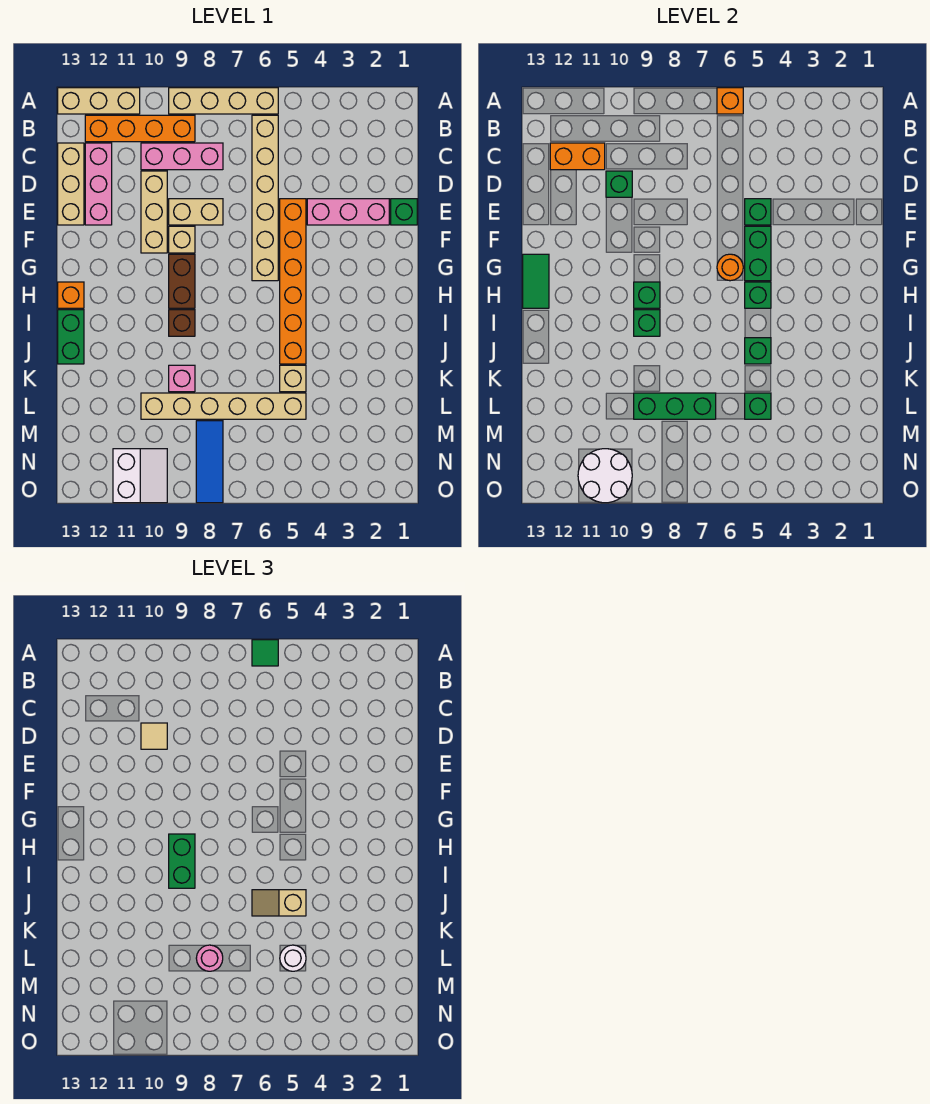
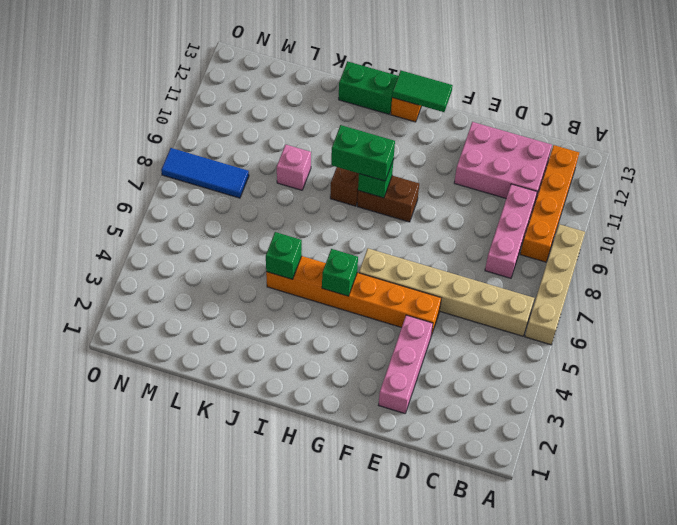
pink brick C11:E12 level 1 -> pink brick C12:E12 level 1
none -> tan brick A11:A13 level 1
none -> tan brick C13:E13 level 1
none -> tan brick D10:F10 level 1
none -> green brick E1 level 1

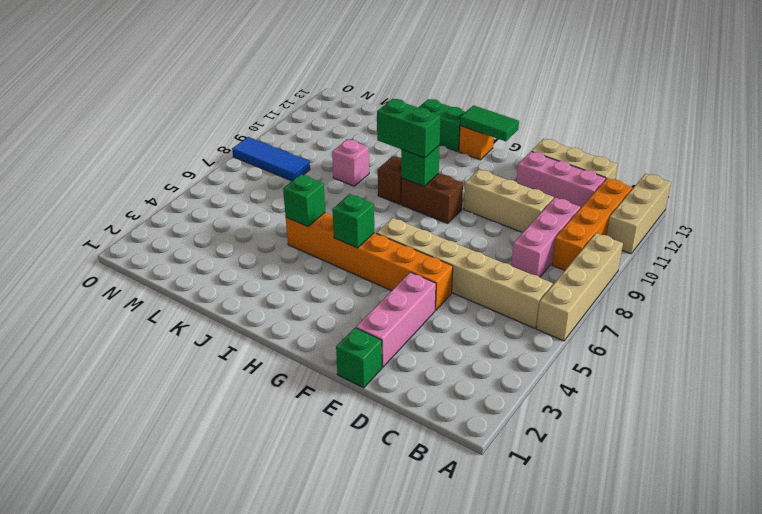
none -> tan brick E8:E9 level 1
none -> tan brick F9 level 1
none -> tan brick K5 level 1
none -> tan brick L5:L10 level 1

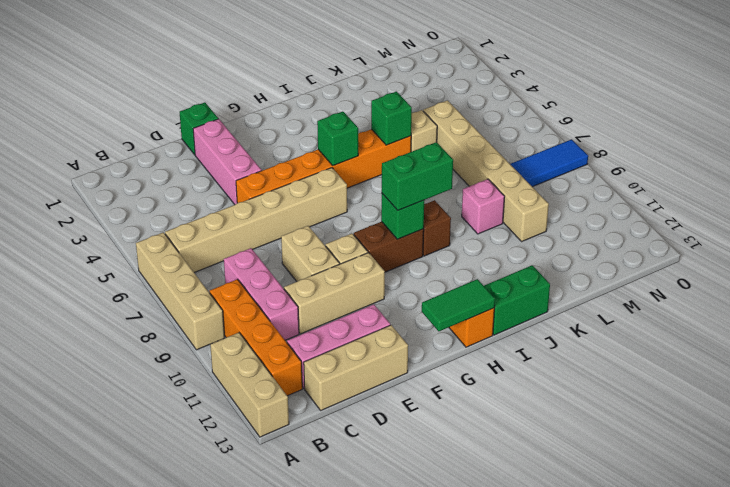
none -> white slope N10:O11 level 1 top 11
none -> orange brick A6 level 2
none -> orange brick C11:C12 level 2
none -> green brick D10 level 2

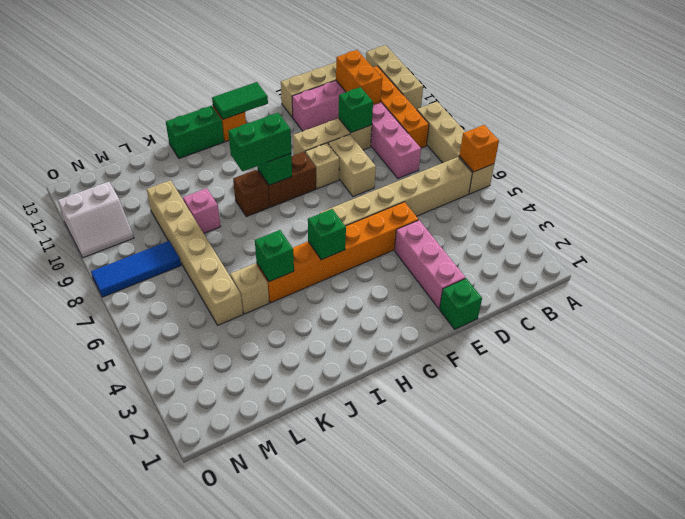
none -> green brick E5 level 2
none -> green brick F5:G5 level 2
none -> orange round brick G6 level 2
none -> green brick I9 level 2

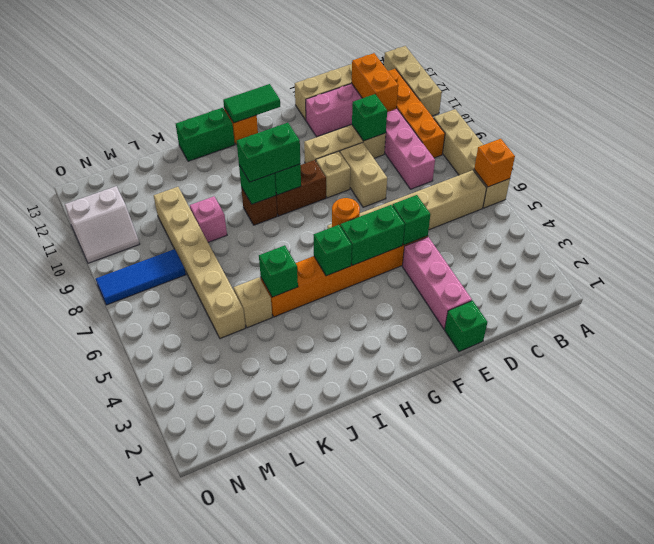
none -> green brick L5 level 2
none -> green brick L7:L9 level 2
none -> white round brick N10:O11 level 2
none -> green tile A6 level 3

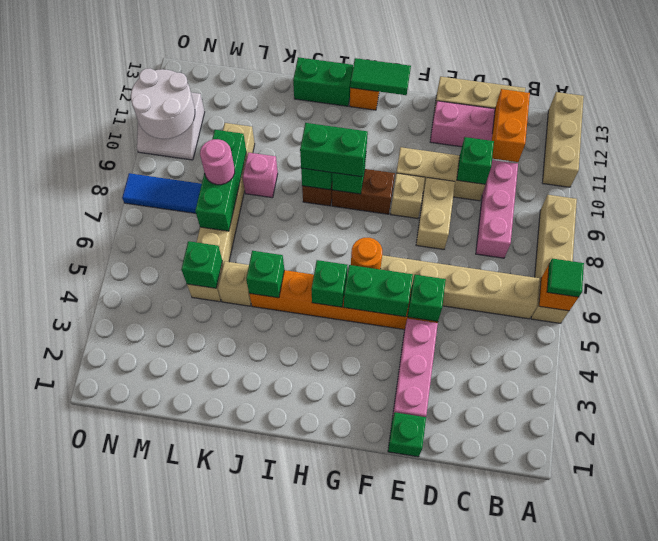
none -> orange brick B9:B12 level 1
none -> tan tile D10 level 3
none -> tan slope J5:J6 level 3 top 5
none -> white round brick L5 level 3

